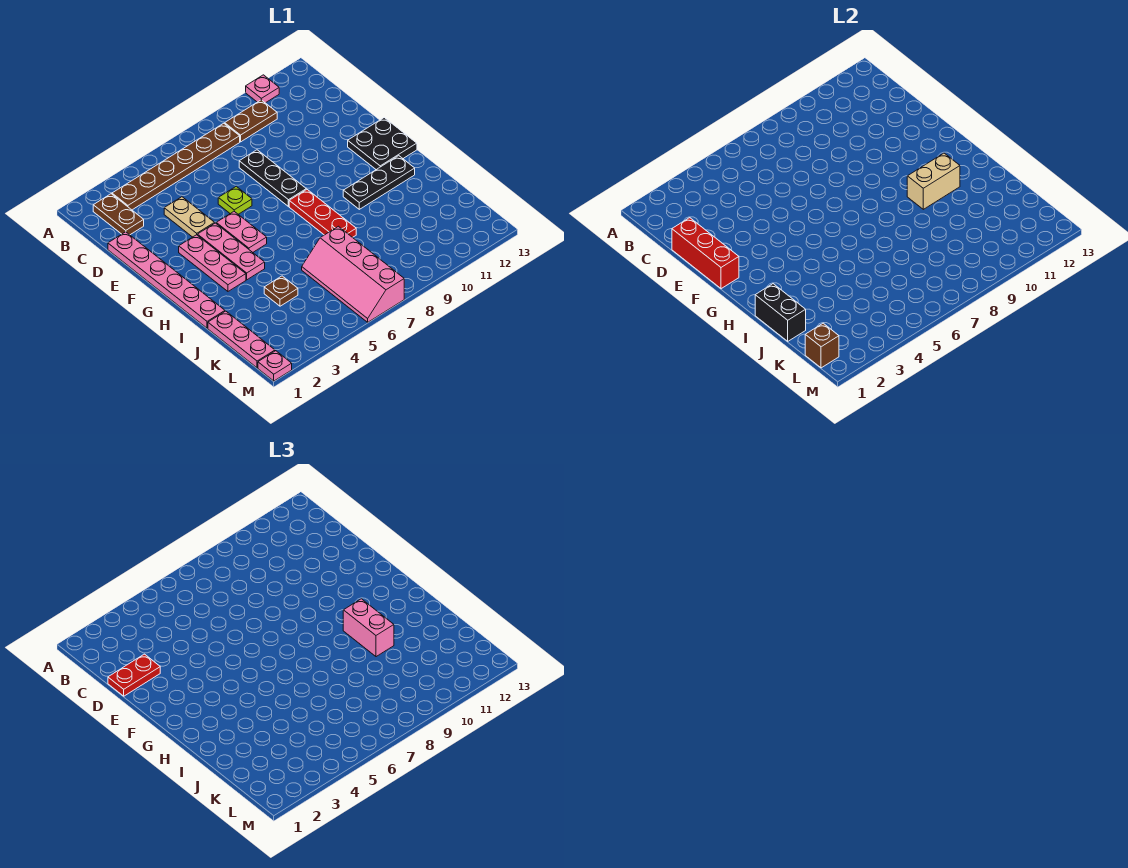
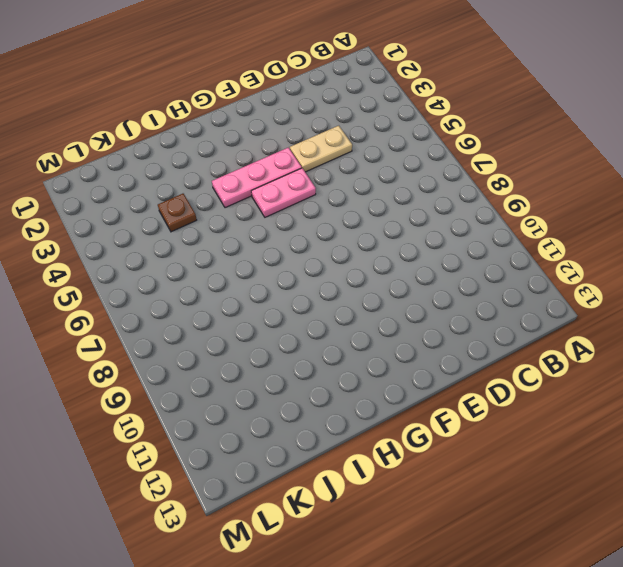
none -> pink plate A11 level 1
none -> brown plate B2:C2 level 1
none -> brown plate B3:B8 level 1

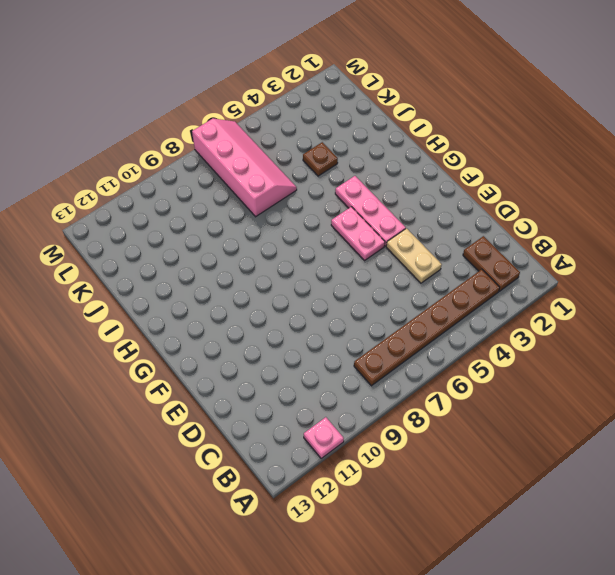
none -> brown plate B9:B10 level 1
none -> pink plate D1:I1 level 1
none -> black plate D8:F8 level 1

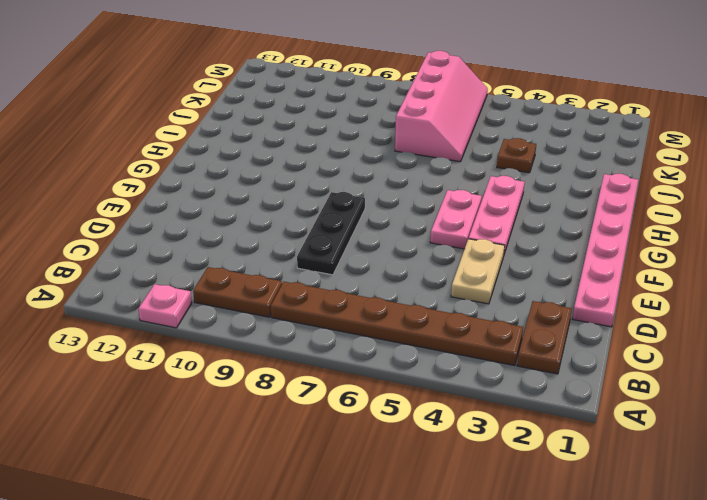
none -> lime plate E6 level 1
none -> pink plate F3:H3 level 1
none -> black plate F12:G13 level 1

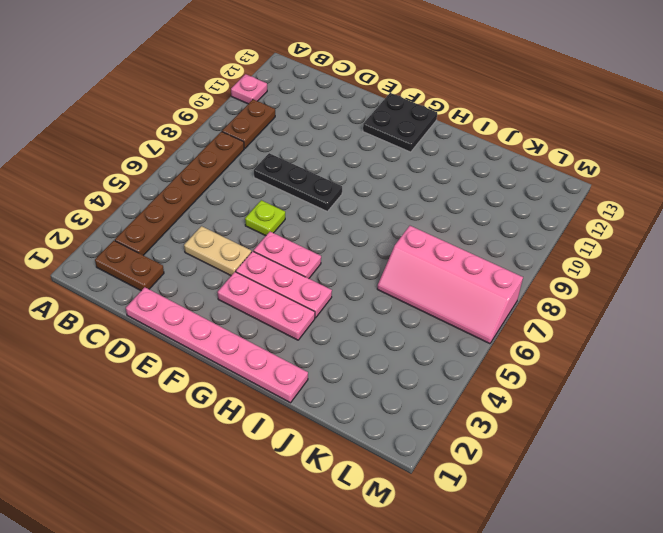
none -> red plate G8:I8 level 1
none -> black plate H10:H12 level 1
none -> pink plate J1:L1 level 1

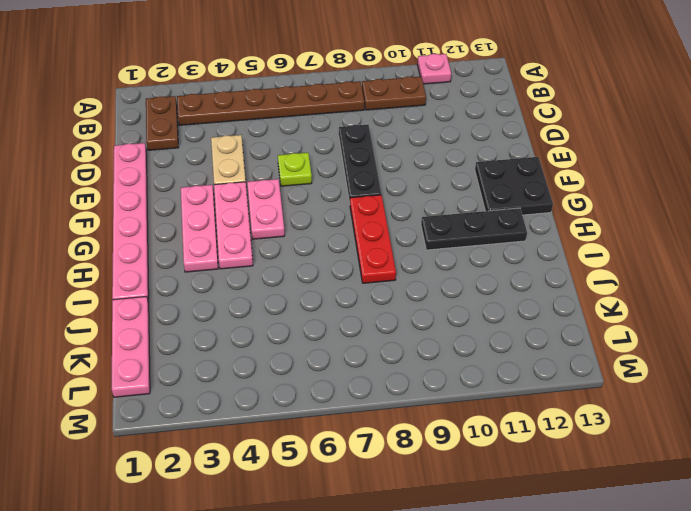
none -> brown plate J4 level 1
none -> pink slope J6:M7 level 1 top 7
none -> pink plate M1 level 1

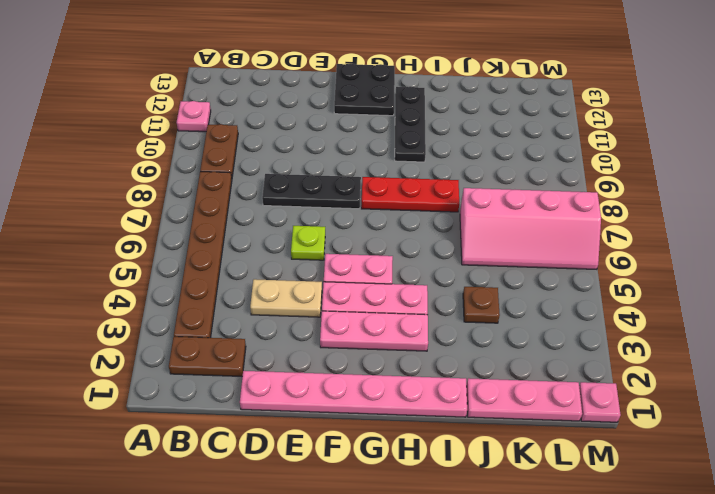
none -> red brick D1:F1 level 2
none -> tan brick H10:H11 level 2
none -> black brick I1:J1 level 2

